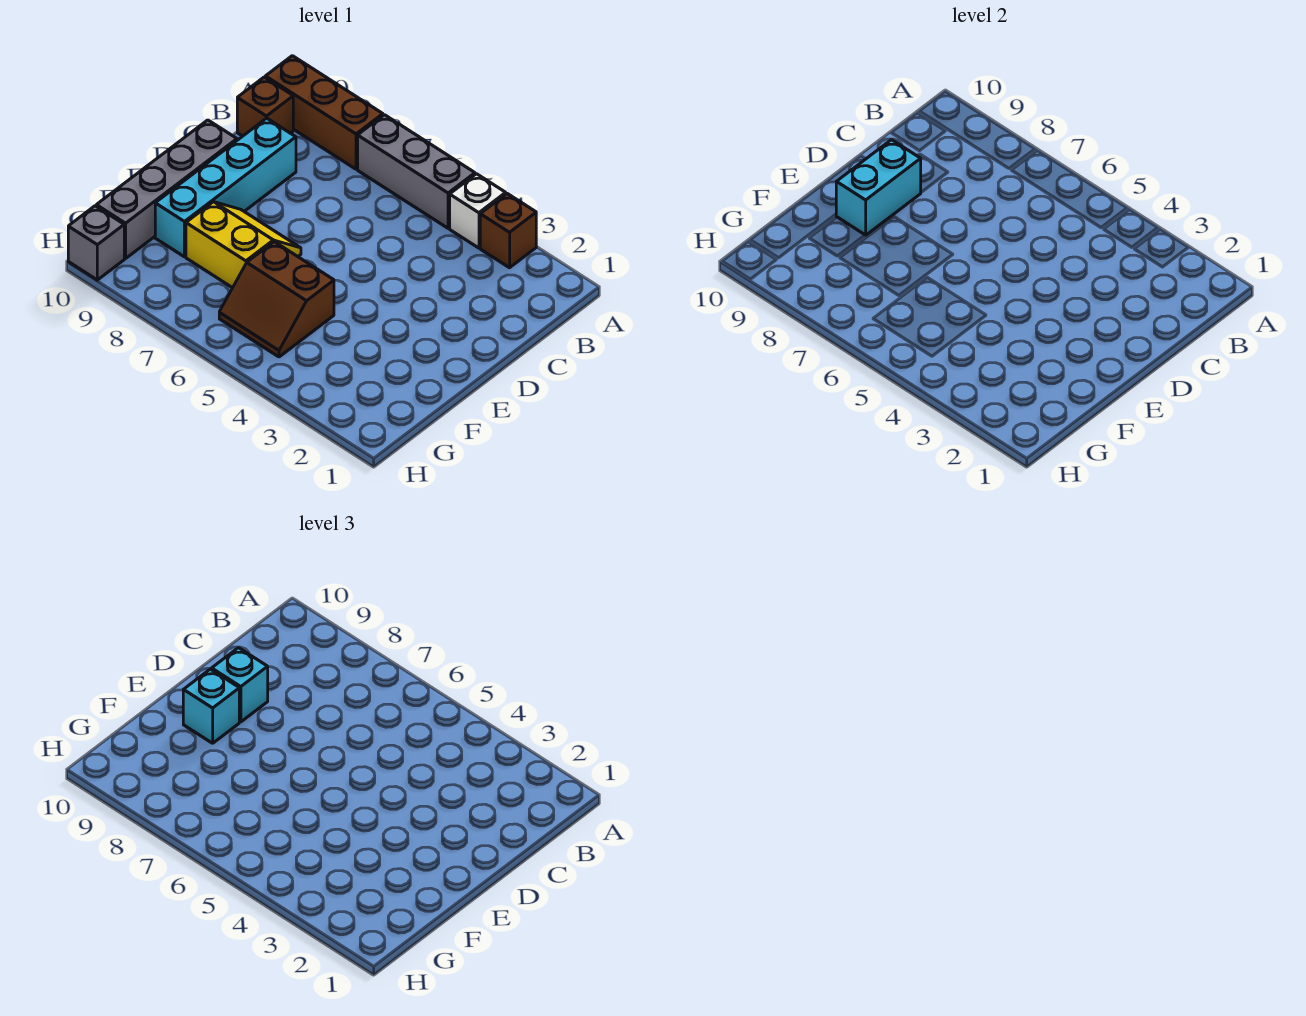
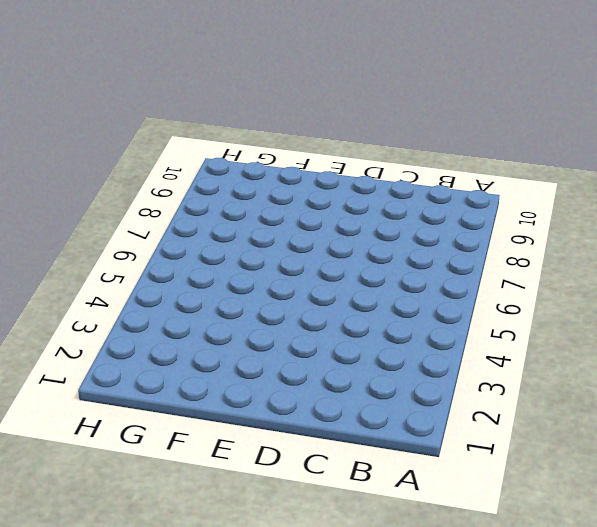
none -> brown brick A3 level 1
none -> white brick A4 level 1
none -> grey brick A5:A7 level 1

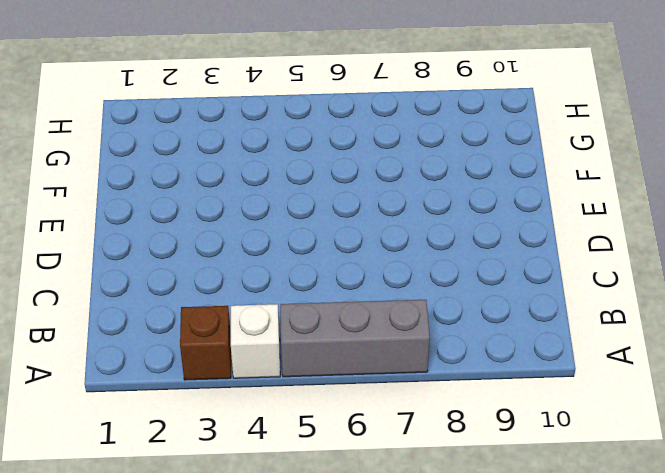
none -> brown brick A8:A10 level 1
none -> brown brick B10 level 1
none -> cyan brick C9:F9 level 1

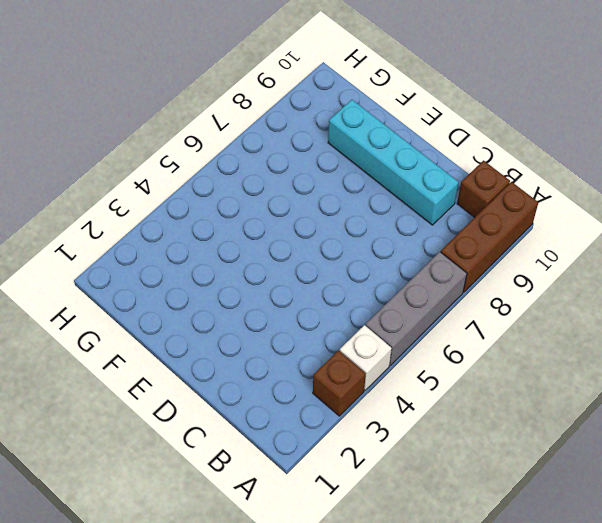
none -> grey brick D10:G10 level 1
none -> yellow slope E7:F8 level 1 top F
none -> brown slope F5:G6 level 1 top F

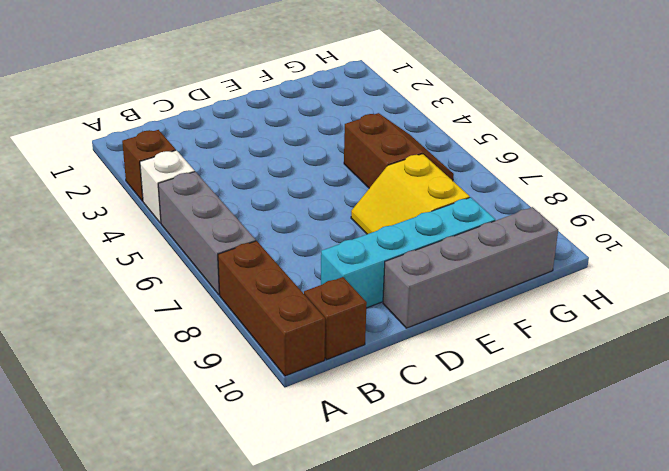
none -> grey brick H10 level 1
none -> cyan brick D9:E9 level 2
none -> cyan brick D9 level 3

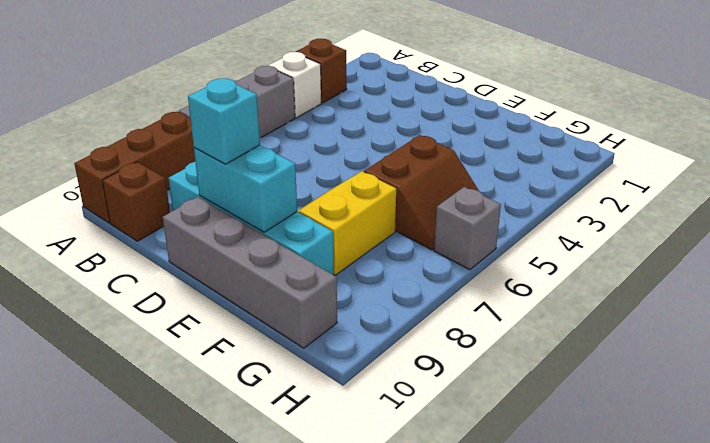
grey brick H6 level 1 -> grey brick H10 level 1
none -> cyan brick E9 level 3

